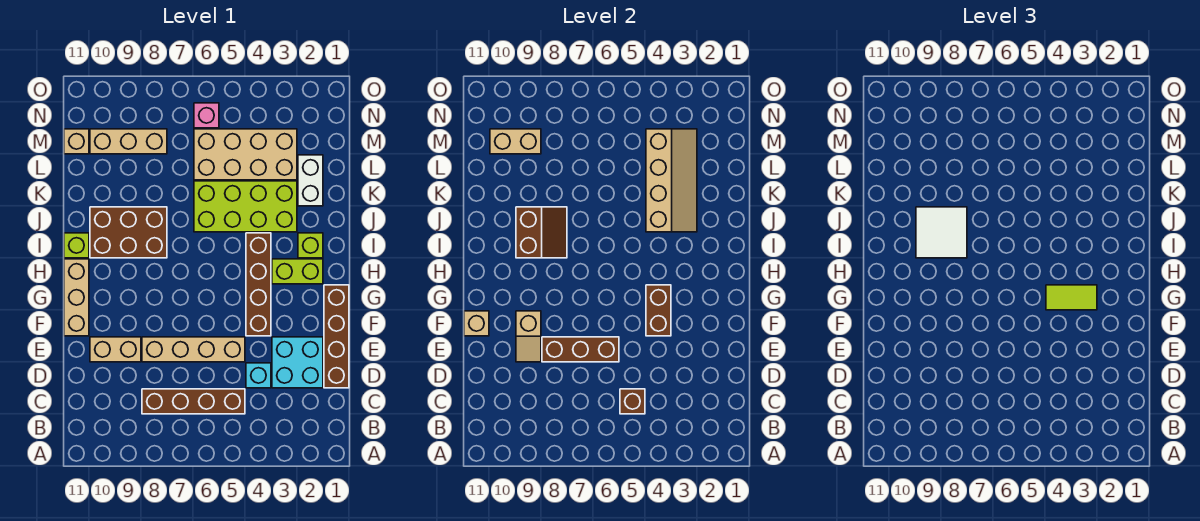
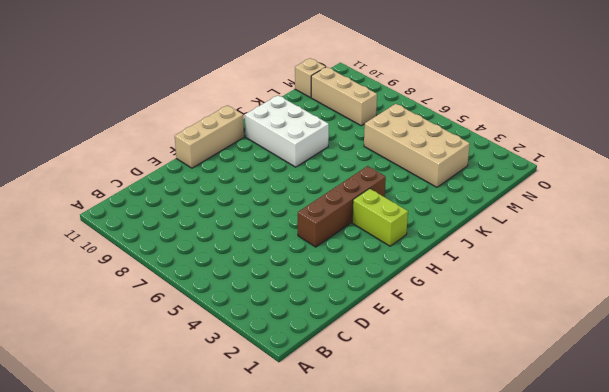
white brick I8:J10 level 1 -> brown brick I8:J10 level 1
none -> brown brick C5:C8 level 1
none -> brown brick D1:G1 level 1
none -> cyan brick D2:E3 level 1

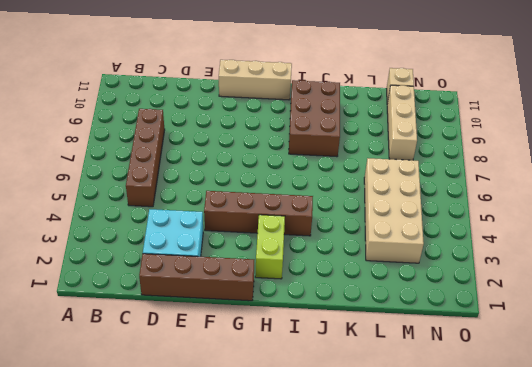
none -> cyan brick D4 level 1
none -> tan brick E5:E8 level 1
none -> tan brick E9:E10 level 1

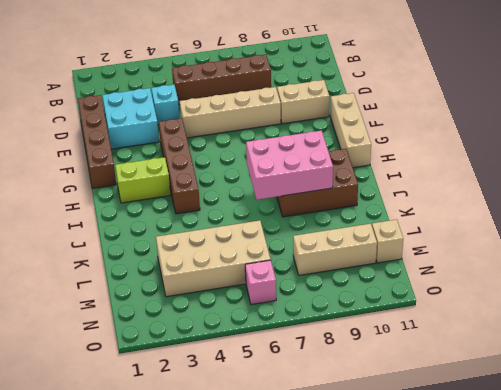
pink brick I7:J9 level 2 -> brown slope I8:J9 level 2 top 9
none -> lime brick I2 level 1
none -> lime brick I11 level 1
none -> lime brick J3:K6 level 1

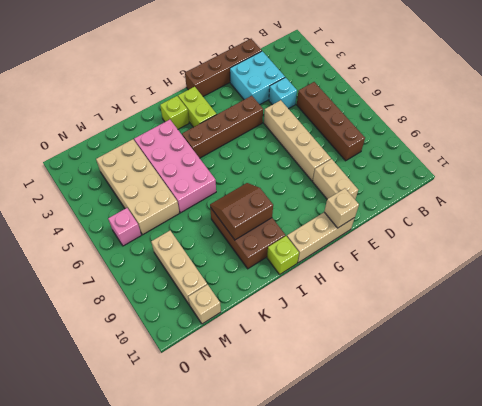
pink brick J3:K6 level 1 -> lime brick J3:K6 level 1
none -> white brick K2:L2 level 1
none -> brown brick C5 level 2
none -> brown brick E6:E8 level 2

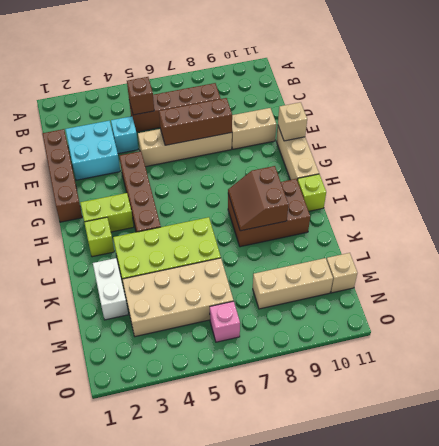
none -> tan slope E9:F9 level 2 top F
none -> brown brick F4:G4 level 2
none -> tan slope J3:M4 level 2 top 4

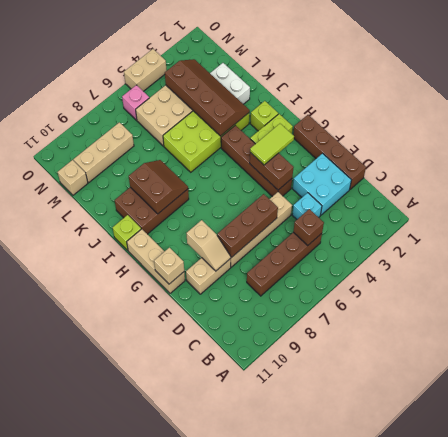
brown slope J3:M4 level 2 top 4 -> tan slope J3:M4 level 2 top 4
tan brick O4:O5 level 1 -> tan brick M9:M10 level 2
none -> white tile I8:J9 level 3

